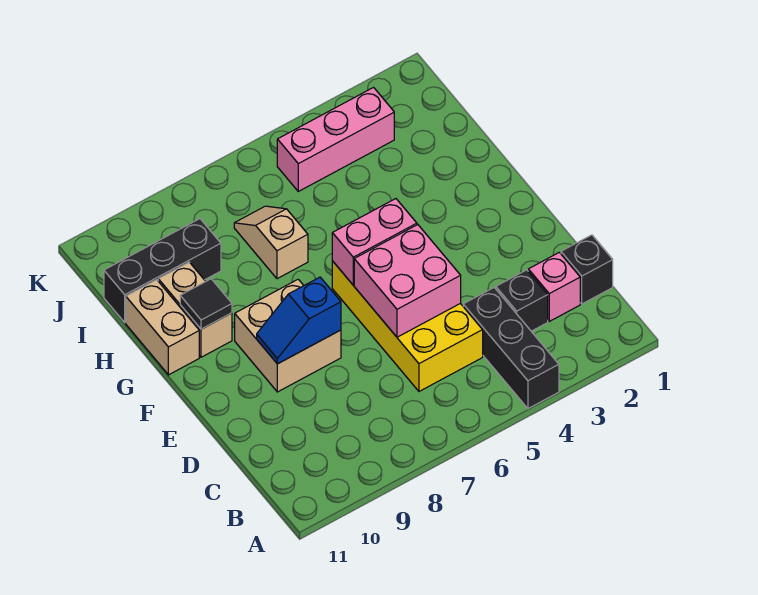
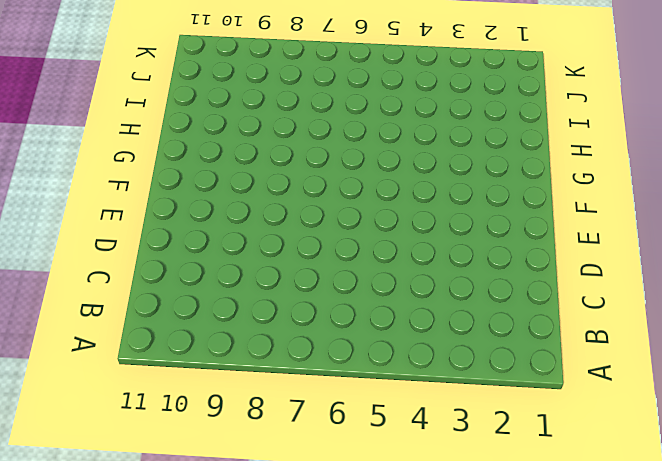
none -> black brick A4:C4 level 1
none -> black brick C1 level 1
none -> pink brick C2 level 1

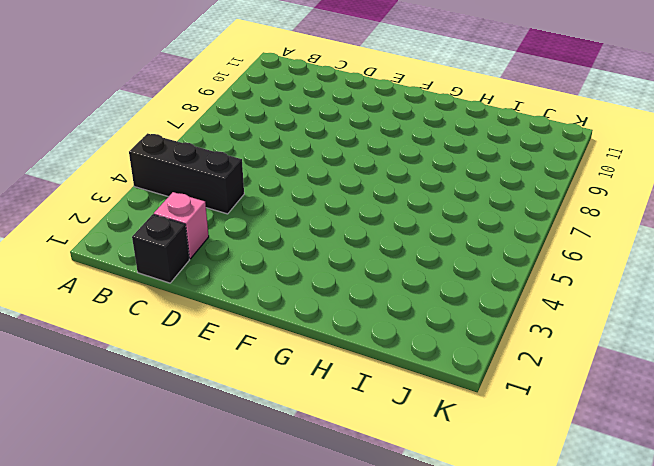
none -> black brick C3 level 1
none -> yellow brick C5:F6 level 1
none -> tan brick E8:F9 level 1

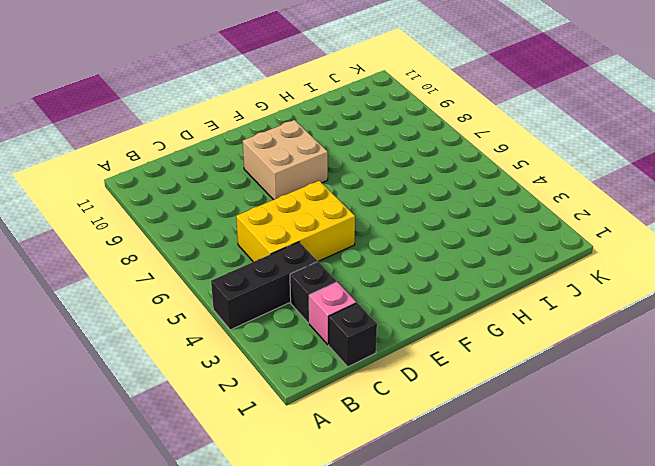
yellow brick C5:E6 level 1 -> yellow brick C5:F6 level 1
none -> tan brick G10:H10 level 1
none -> tan brick G11:H11 level 1
none -> tan slope H7:I7 level 1 top H

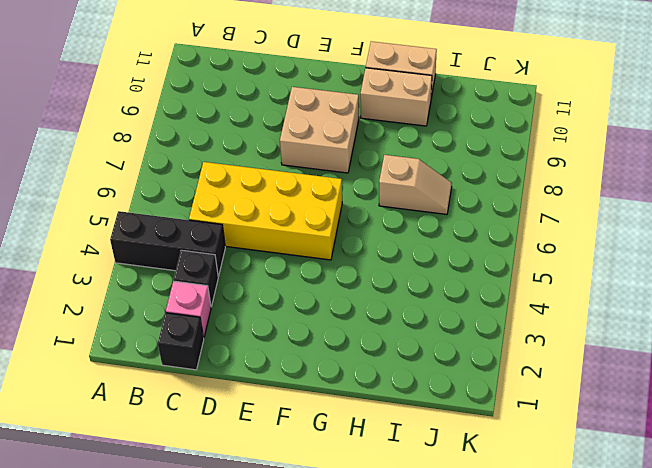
none -> black brick I9:I11 level 1
none -> pink brick J3:J5 level 1
none -> pink brick D5:E6 level 2

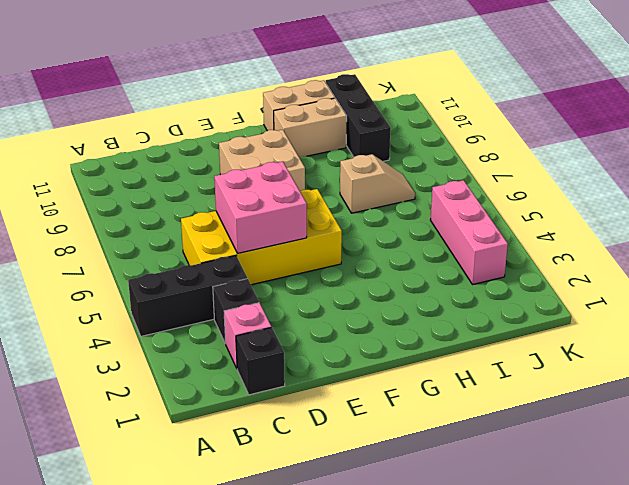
none -> blue slope E8:E9 level 2 top 8
none -> pink brick F5:F6 level 2
none -> black tile G10 level 2

